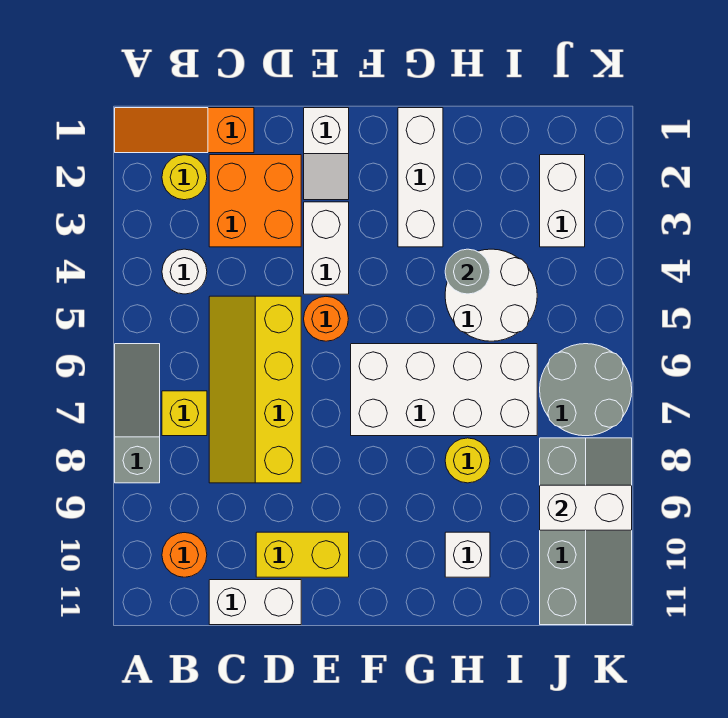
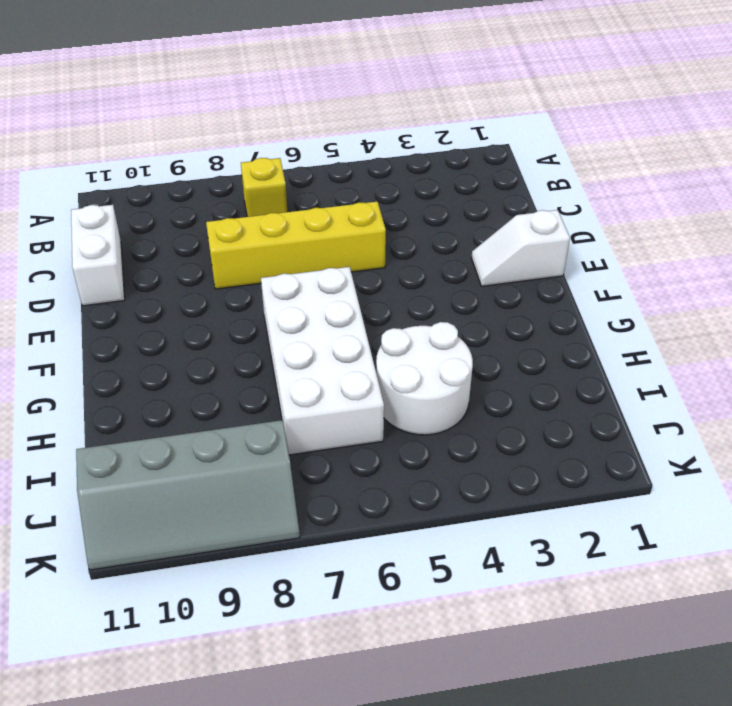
none -> orange slope A1:C1 level 1 top C
none -> grey slope A6:A8 level 1 top 8
none -> yellow round brick B2 level 1

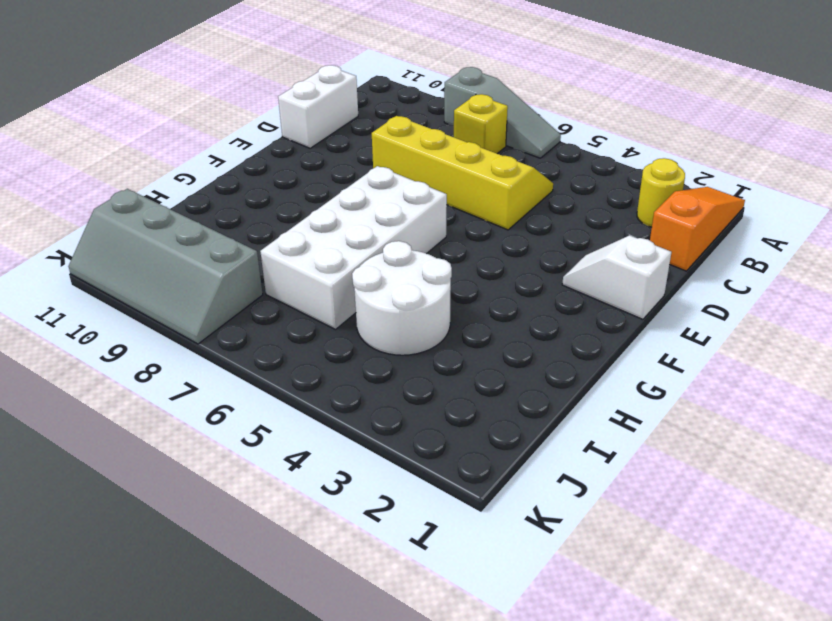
none -> white round brick B4 level 1
none -> orange round brick B10 level 1
none -> orange brick C2:D3 level 1

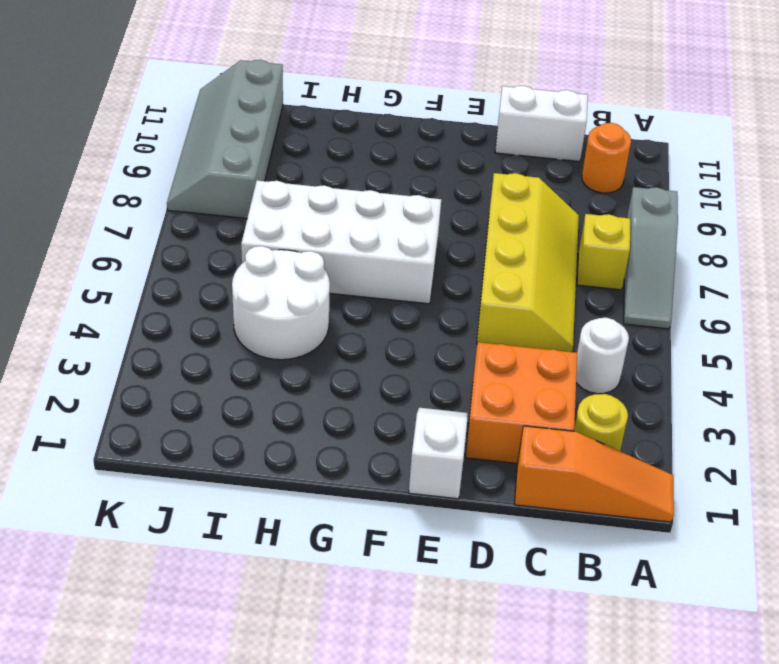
none -> yellow brick D10:E10 level 1
none -> white brick E3:E4 level 1
none -> orange round brick E5 level 1

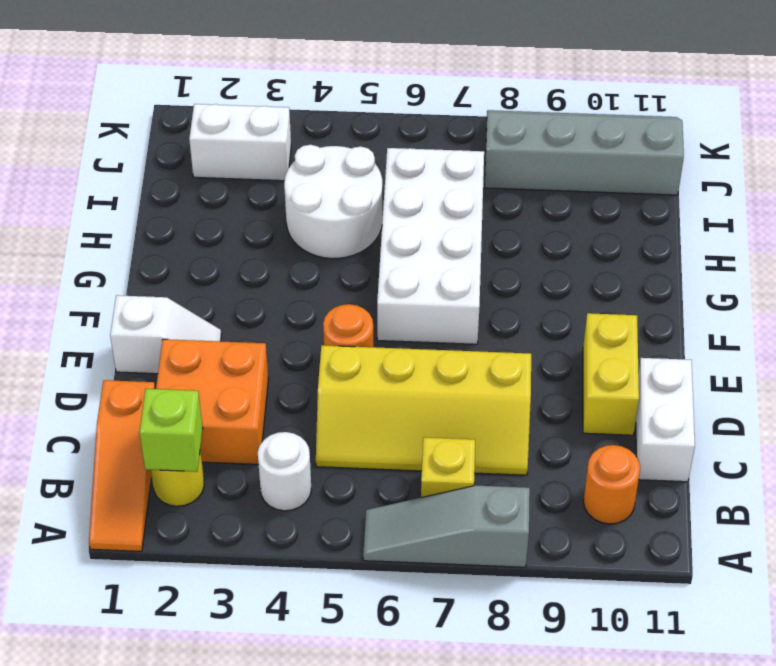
lime brick B2 level 2 -> none
none -> white brick E3:E4 level 1
none -> white brick G1:G3 level 1
none -> yellow round brick H8 level 1

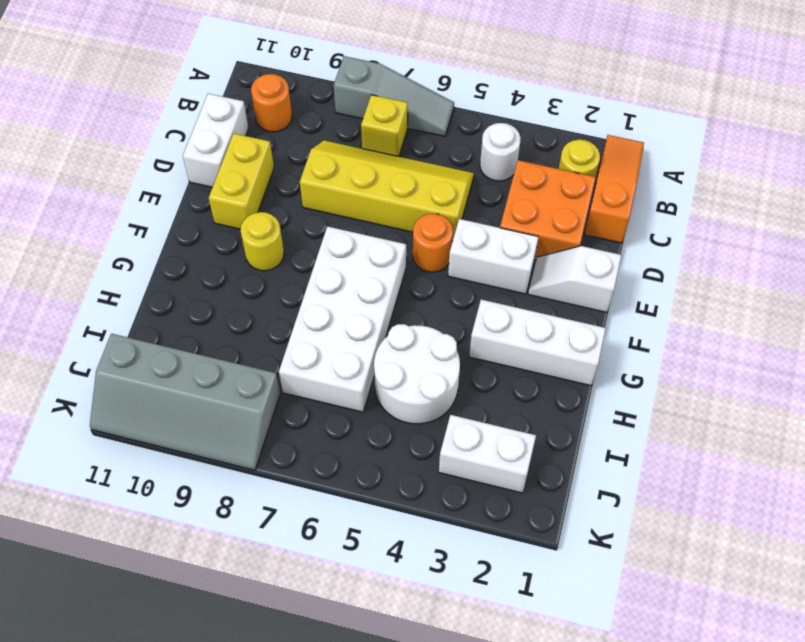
yellow round brick F9 level 1 -> yellow round brick H8 level 1
none -> white brick H10 level 1
none -> grey round brick J6:K7 level 1
none -> grey round brick H4 level 2

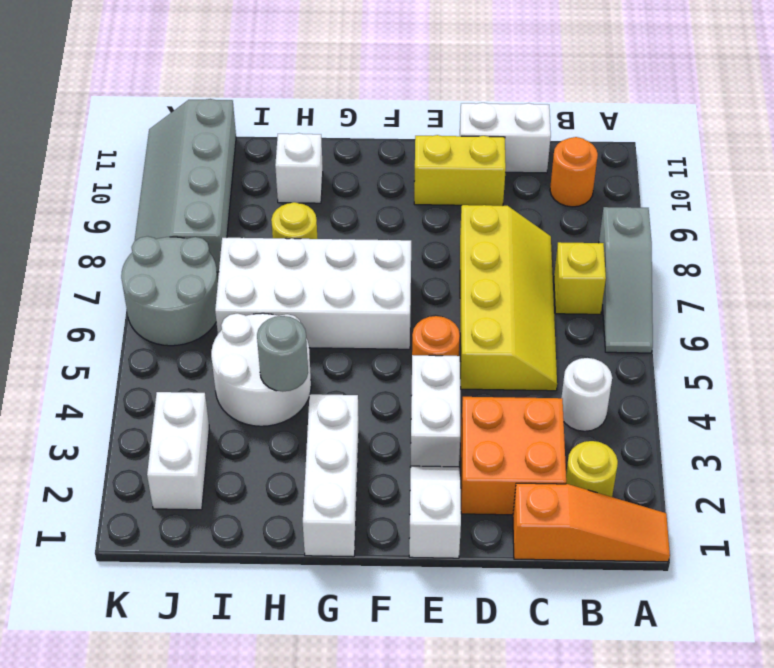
none -> white brick J9:K9 level 2

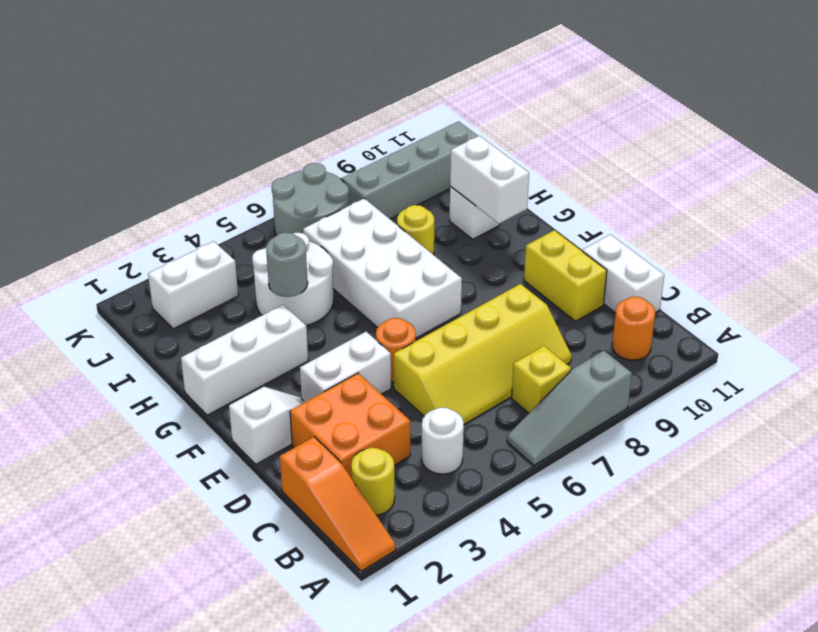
white brick G10:H10 level 2 -> white brick J9:K9 level 2

